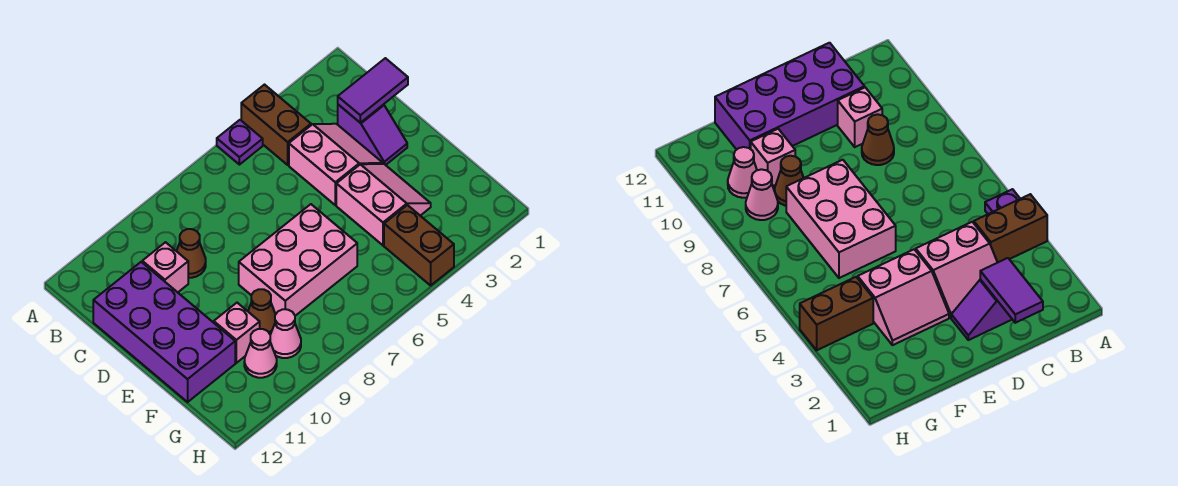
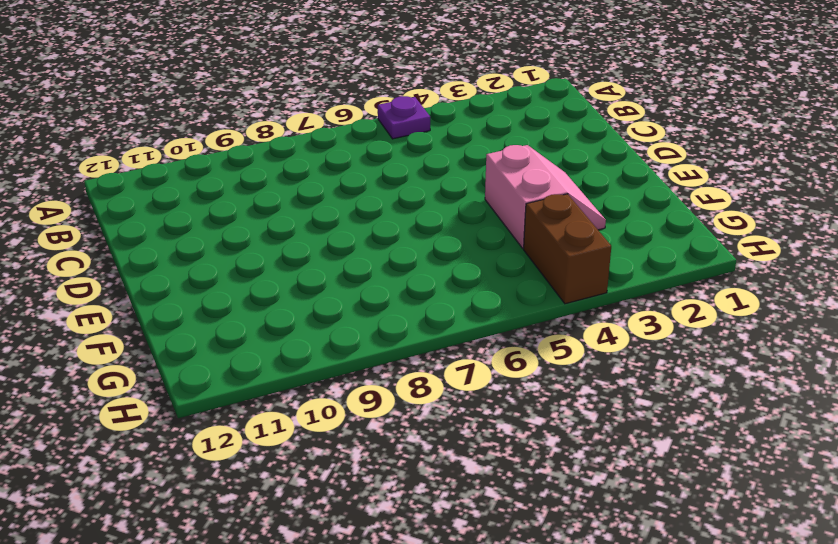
none -> brown brick A4:B4 level 1
none -> purple slope C2:D2 level 1 top C
none -> pink slope C3:D4 level 1 top 4

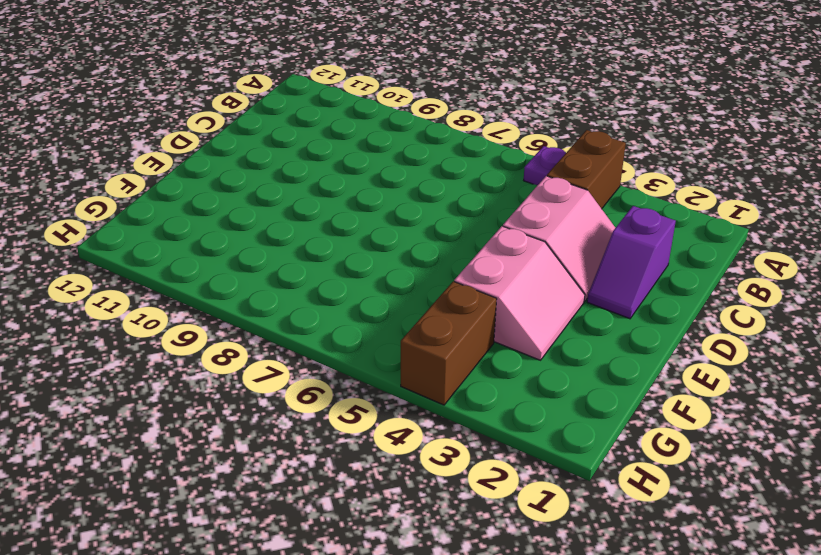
none -> brown cone C9 level 1
none -> pink brick C10 level 1
none -> purple brick C11:F12 level 1

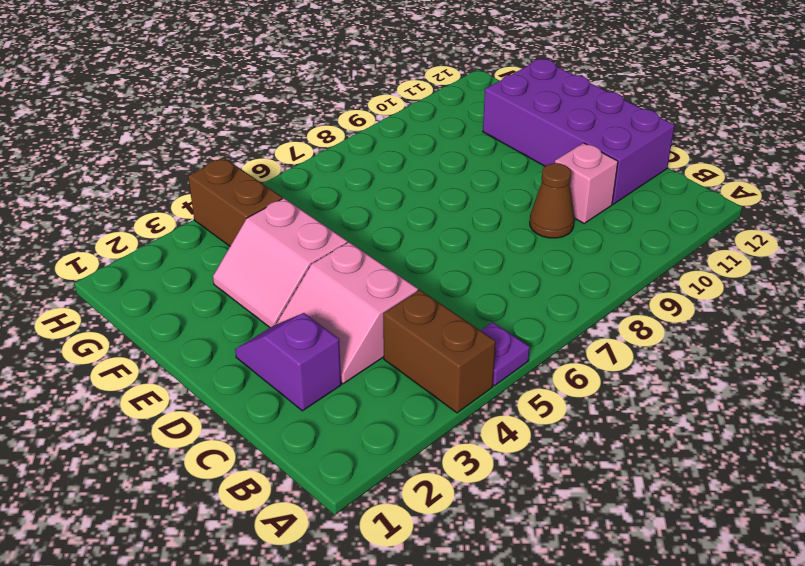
none -> pink brick E6:F8 level 1
none -> brown cone F9 level 1
none -> pink brick F10 level 1

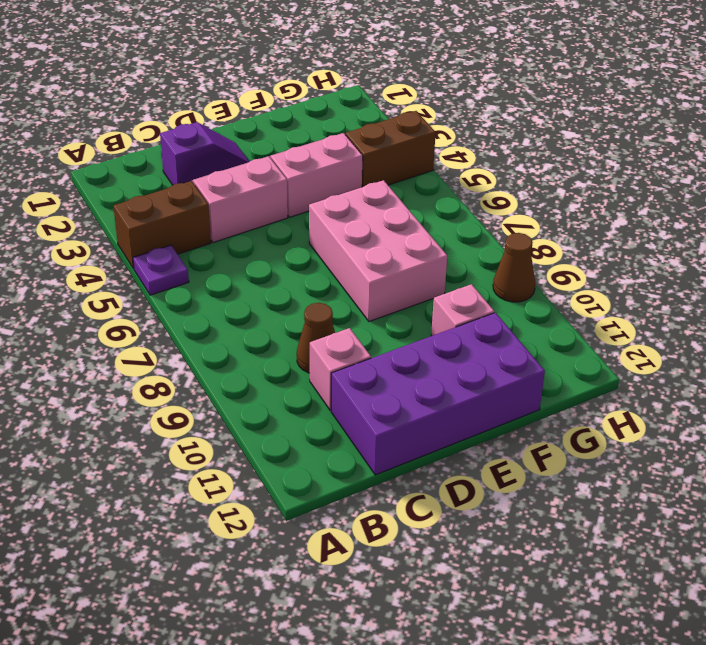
brown cone H9 level 1 -> brown cone F9 level 1
none -> pink cone G9 level 1
none -> pink cone G10 level 1
none -> purple tile C1:C2 level 2

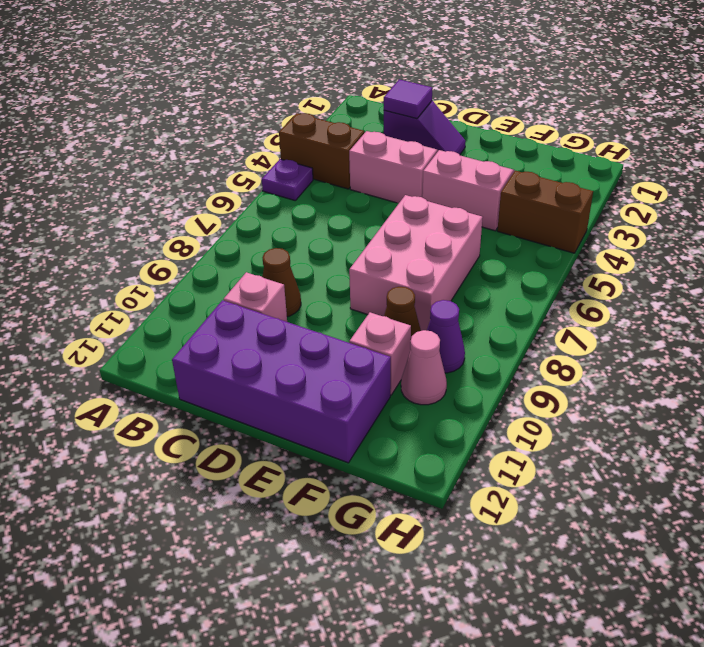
purple tile C2 level 2 -> purple tile C1:C2 level 2
purple cone G9 level 1 -> pink cone G9 level 1

